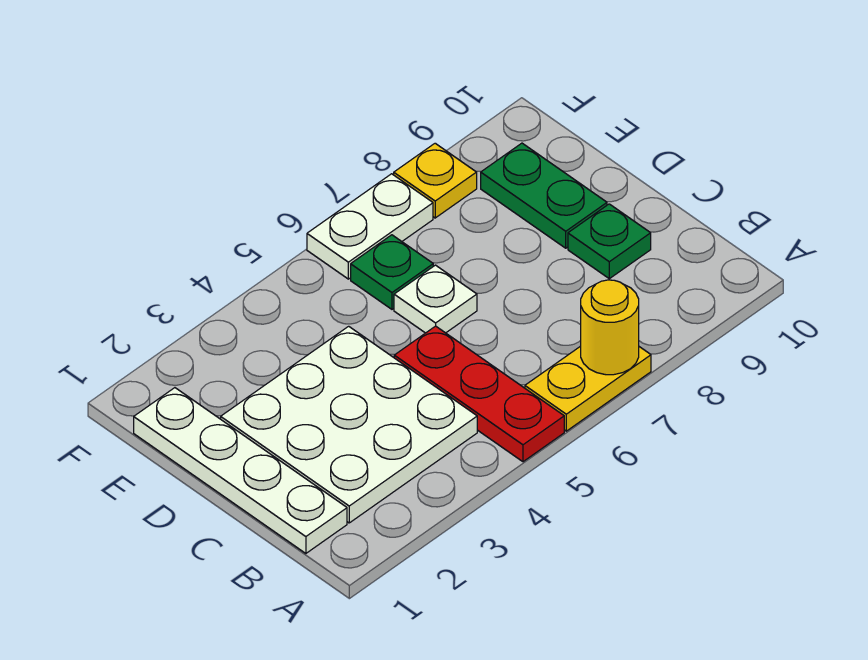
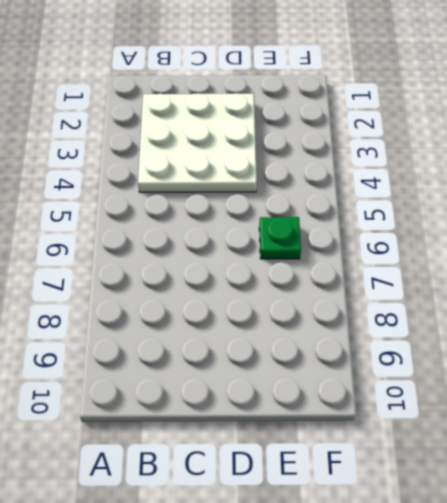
none -> red plate A5:C5 level 1
none -> yellow plate A6:A7 level 1

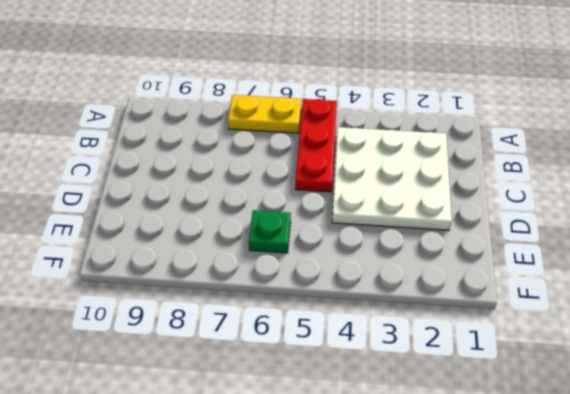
none -> white plate B1:E1 level 1
none -> green plate C9 level 1

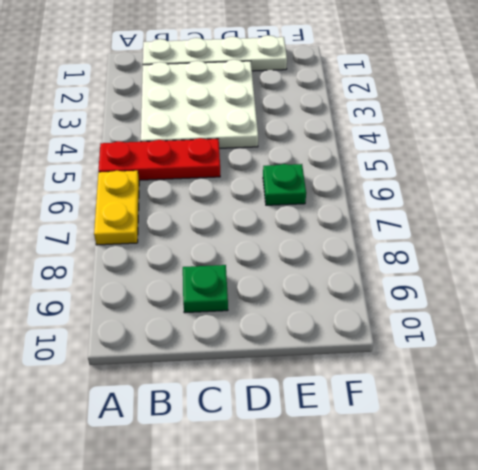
none -> white plate D6 level 1
none -> green plate D9:E9 level 1

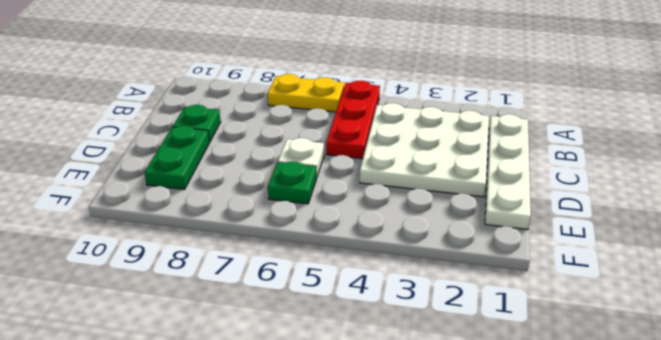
none -> white plate F6:F7 level 1
none -> yellow plate F8 level 1

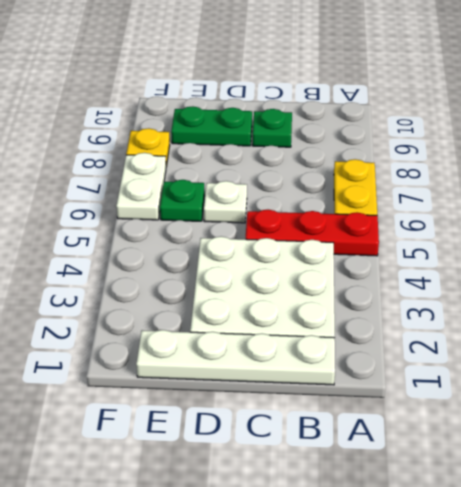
none -> yellow round brick A7 level 2

